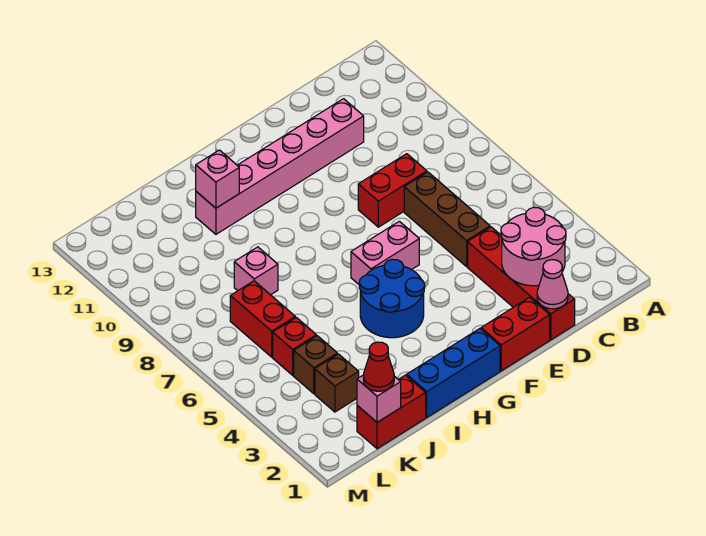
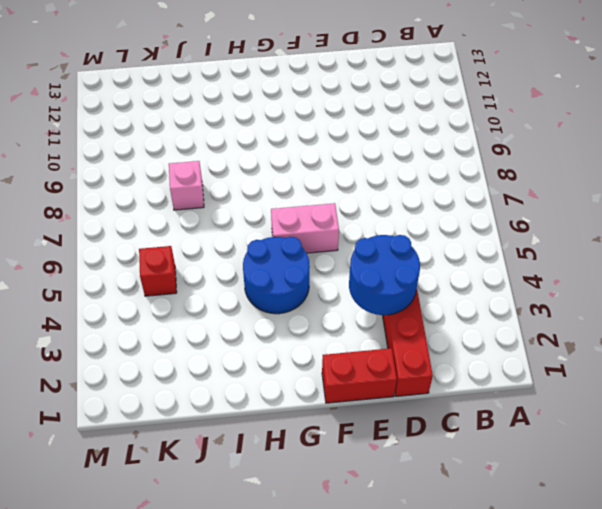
blue round brick D3:E4 level 2 -> pink round brick C2:D3 level 2
none -> brown brick D5:D7 level 1
none -> red brick D8:E8 level 1
none -> pink brick D11:I11 level 1

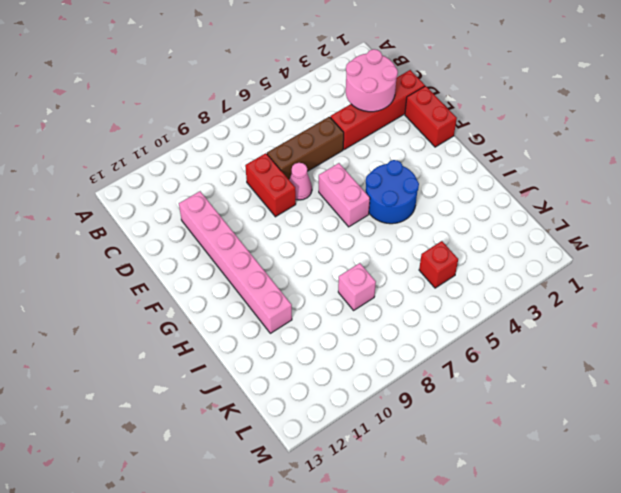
pink cone E7 level 1 -> pink cone D1 level 2
none -> blue brick G1:I1 level 1
none -> red brick J1:K1 level 1
none -> brown brick K3 level 1

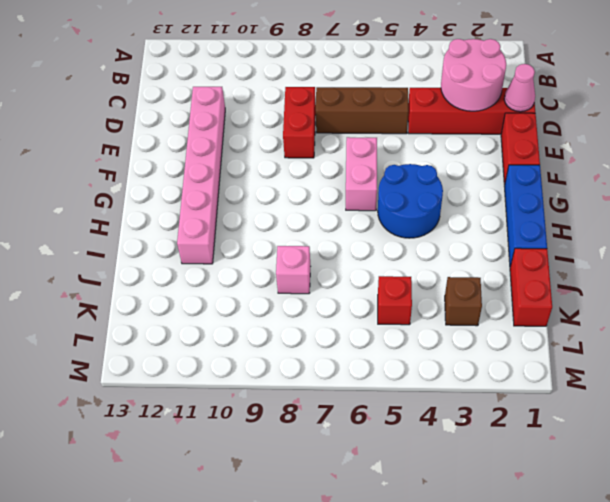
none -> brown brick K4 level 1
none -> red brick K6:K7 level 1
none -> pink brick I11 level 2

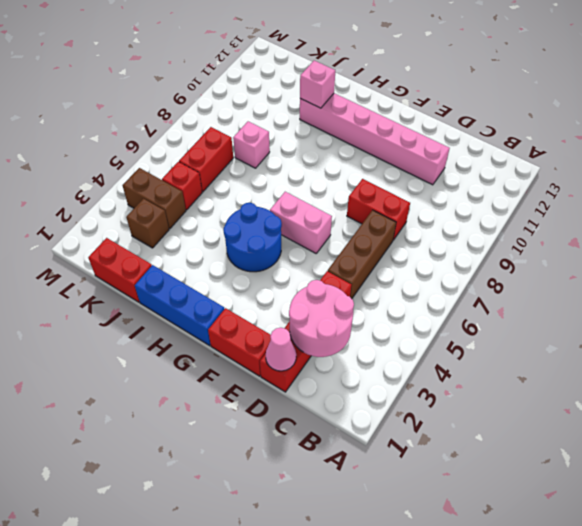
brown brick K4:L4 level 1 -> brown brick K4 level 1
none -> pink brick K1 level 2
none -> red cone K1 level 3

